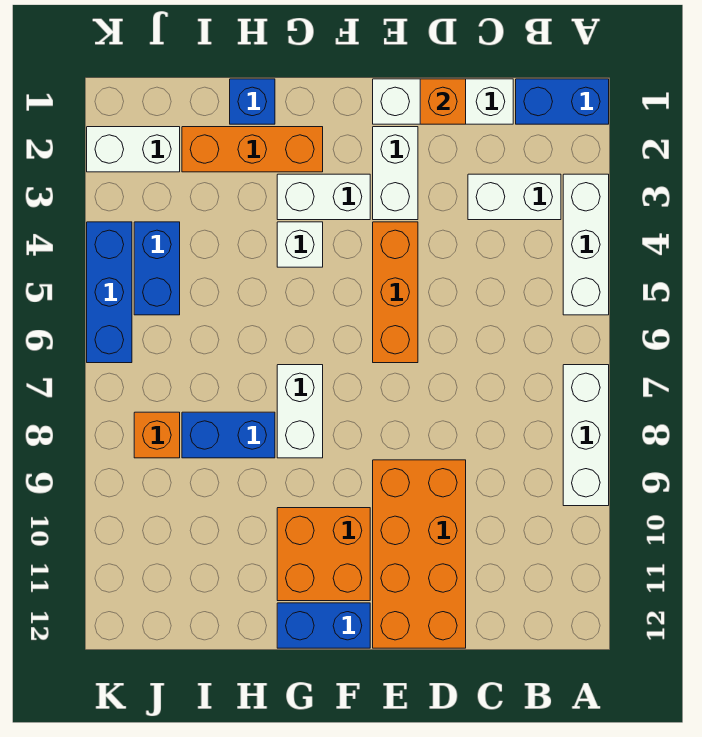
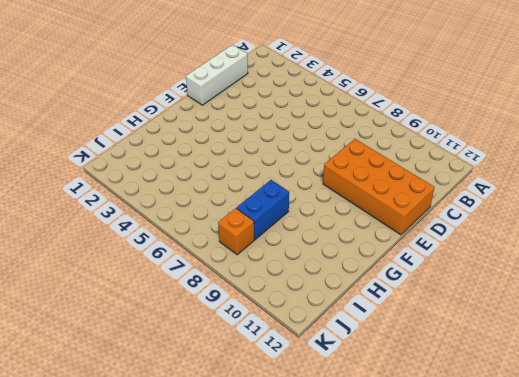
none -> blue brick A1:B1 level 1
none -> white brick A3:A5 level 1
none -> white brick A7:A9 level 1

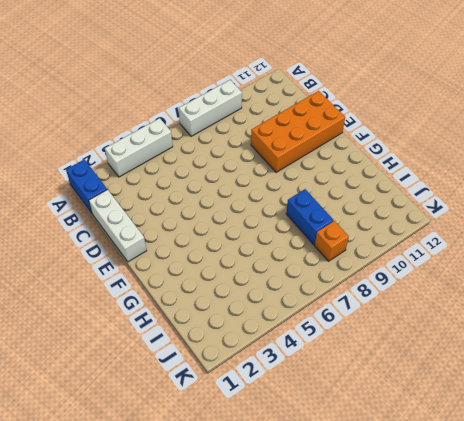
none -> white brick B3:C3 level 1
none -> white brick E2:E3 level 1
none -> orange brick E4:E6 level 1

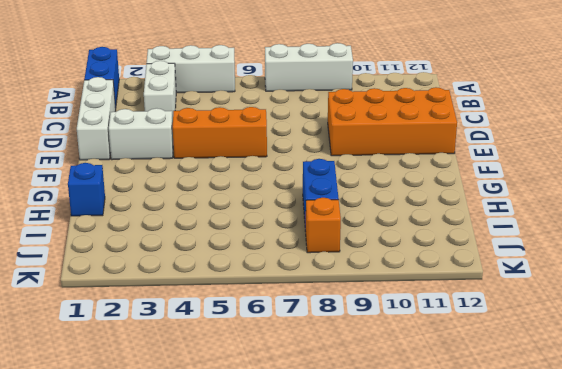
none -> white brick F3:G3 level 1
none -> orange brick F10:G11 level 1
none -> blue brick F12:G12 level 1

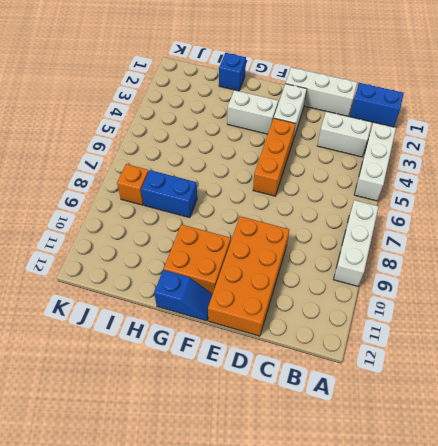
blue slope F12:G12 level 1 top G -> blue brick F12:G12 level 1
none -> orange brick G2:I2 level 1
none -> white brick G4 level 1
none -> white brick G7:G8 level 1

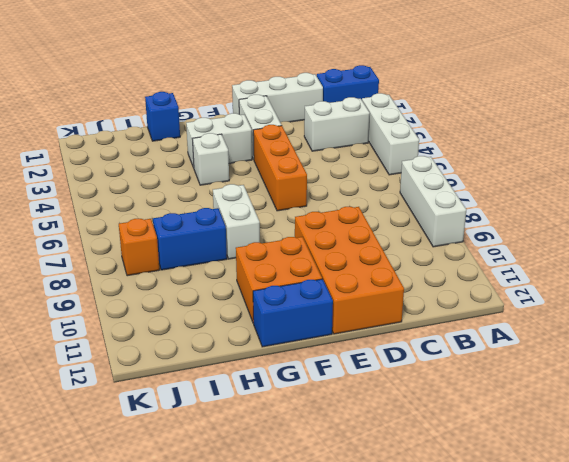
none -> orange brick G2:I2 level 1
none -> white brick J2:K2 level 1
none -> blue brick J4:J5 level 1

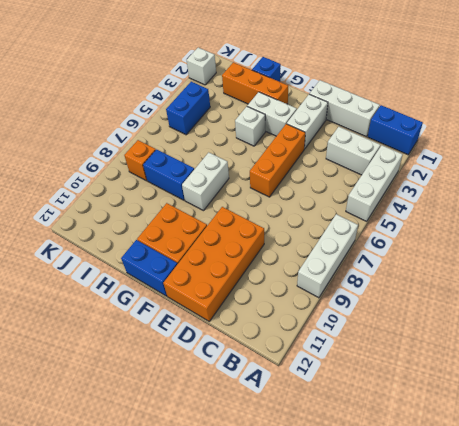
white brick K2 level 1 -> white brick J2:K2 level 1
none -> blue brick K4:K6 level 1
none -> orange brick D1 level 2

